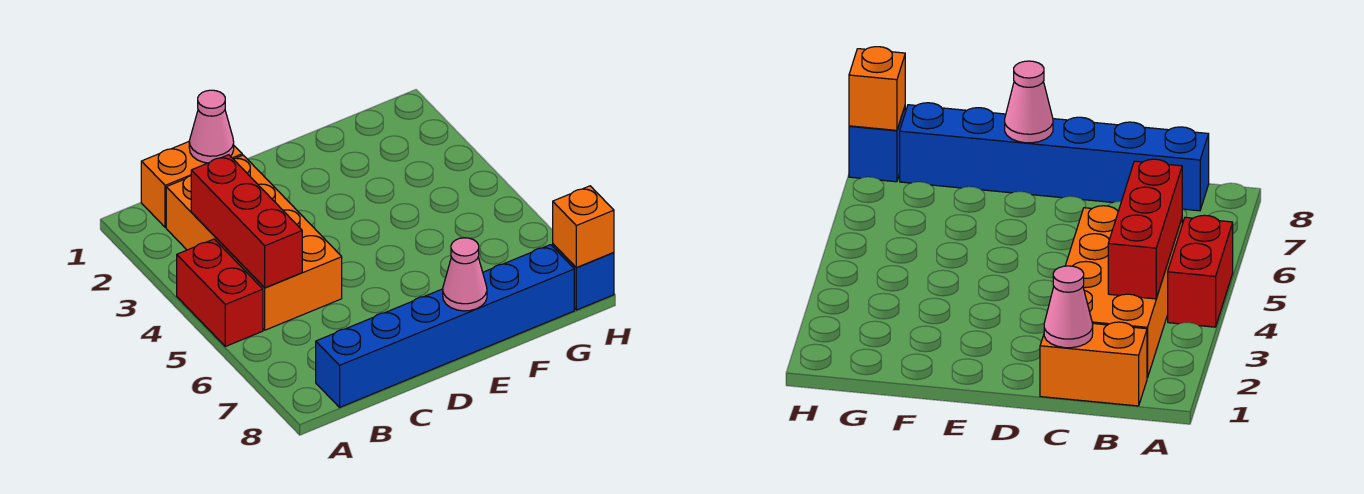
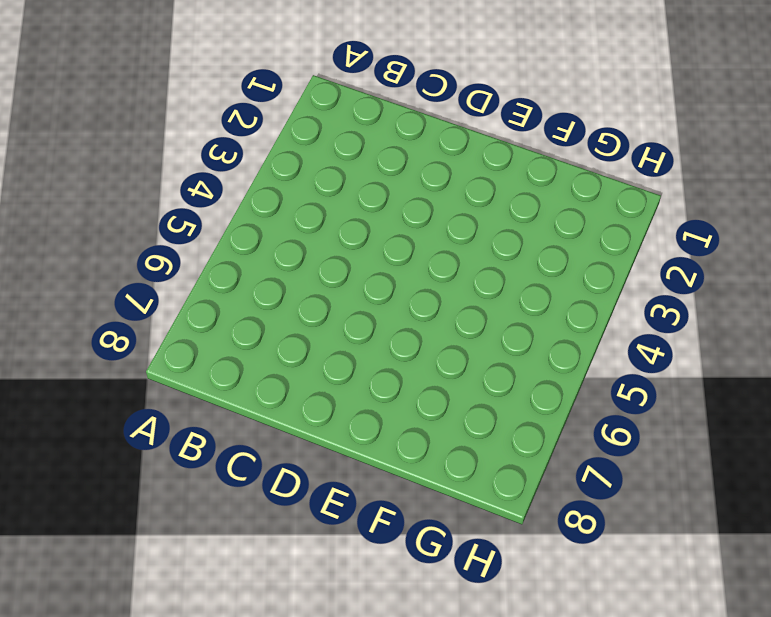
none -> red brick A4:A5 level 1
none -> orange brick B1:C1 level 1

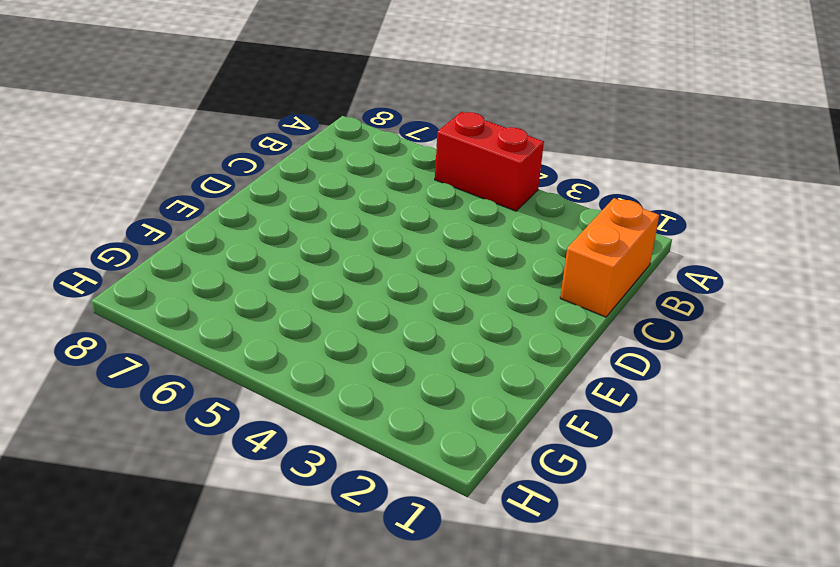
none -> orange brick B2:C5 level 1
none -> blue brick B8:G8 level 1

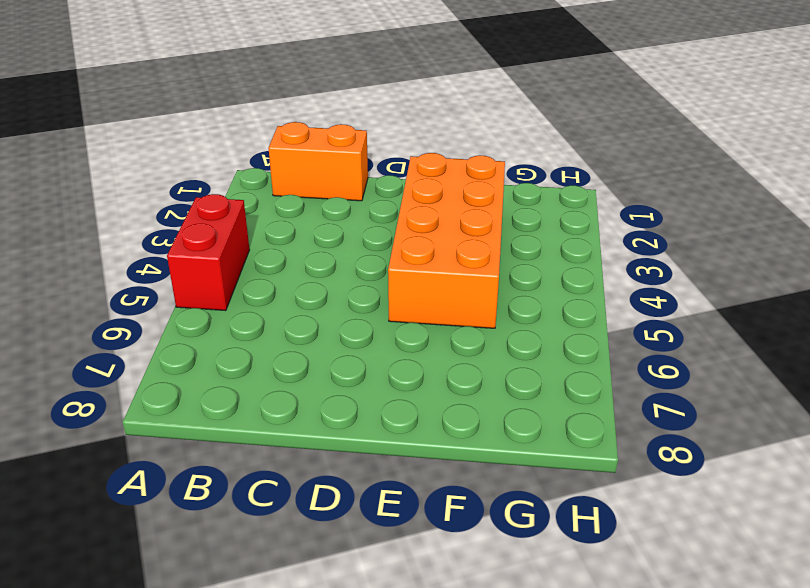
orange brick E2:F5 level 1 -> orange brick B2:C5 level 1
none -> blue brick B8:G8 level 1
none -> blue brick H8 level 1

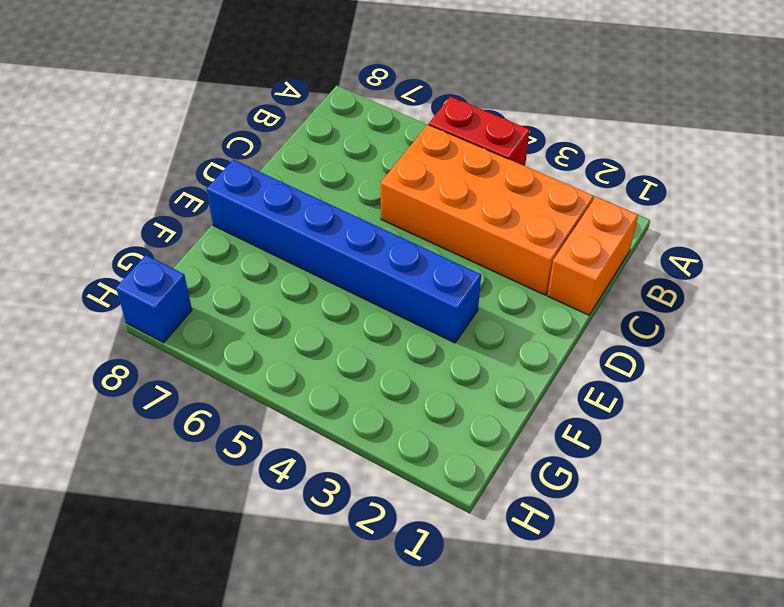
blue brick E3:E8 level 1 -> blue brick B8:G8 level 1
none -> red brick B3:B5 level 2
none -> pink cone C1 level 2

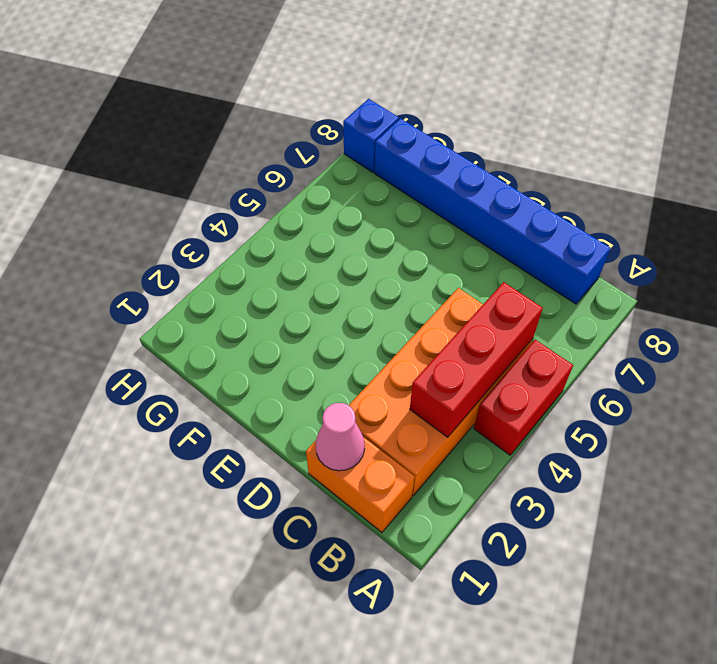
none -> pink cone E8 level 2
none -> orange brick H8 level 2

